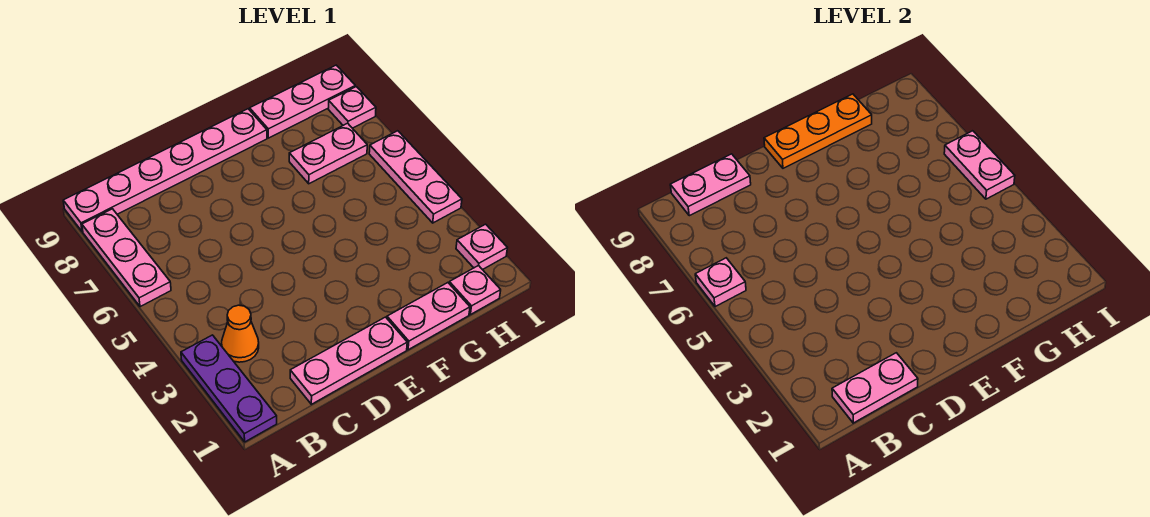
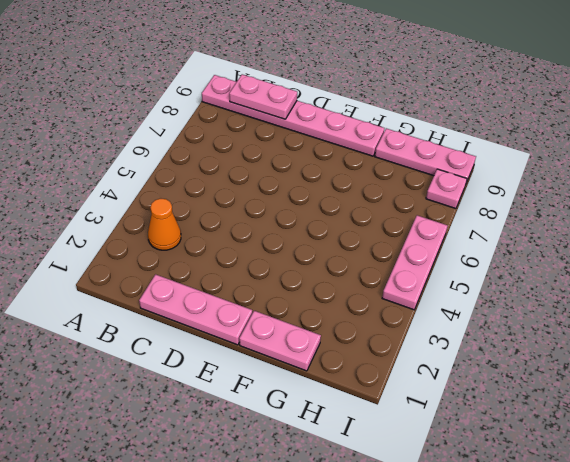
none -> purple plate A1:A3 level 1
none -> pink plate A6:A8 level 1
none -> pink plate G7:H7 level 1

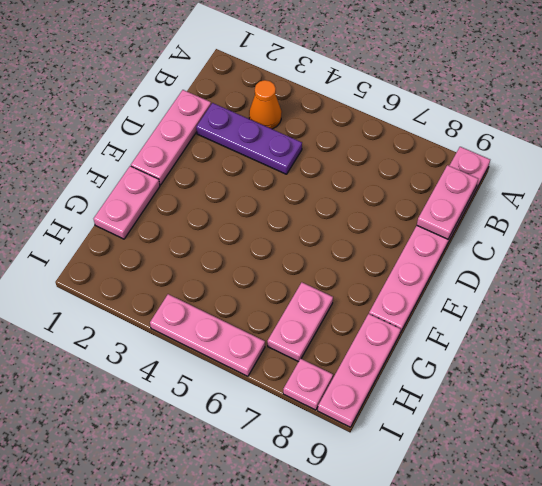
purple plate C2:C4 level 1 -> purple plate A1:A3 level 1
none -> pink plate A6:A8 level 1
none -> pink plate H1 level 1
none -> pink plate I2 level 1

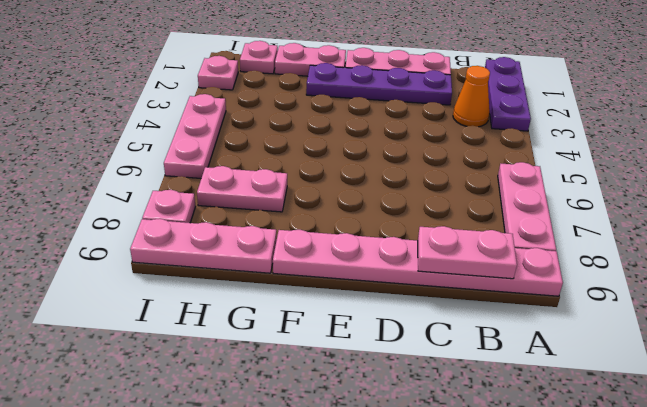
purple plate C2:F2 level 1 -> none
none -> pink plate A6 level 2
none -> pink plate B1:C1 level 2
none -> orange plate E9:G9 level 2

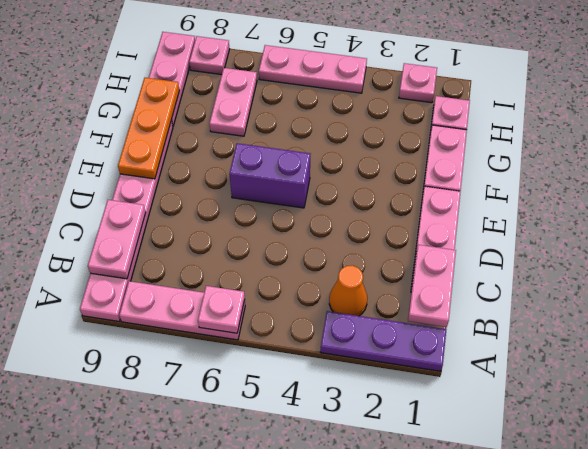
purple brick E5:E6 level 1 -> none
none -> pink plate I5:I6 level 2

